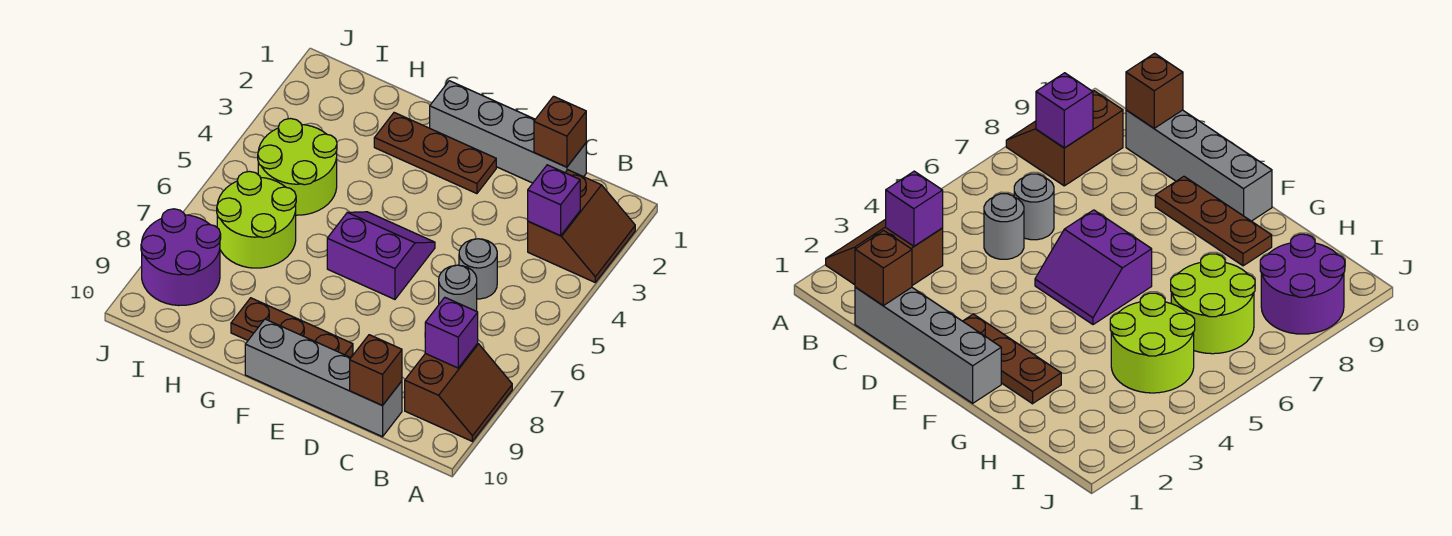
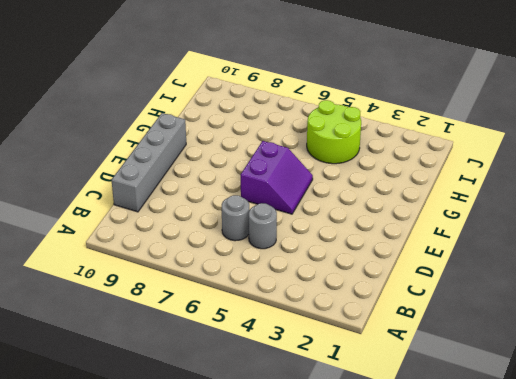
none -> brown slope A2:B3 level 1 top B
none -> brown slope A8:B9 level 1 top B
none -> grey brick C1:F1 level 1

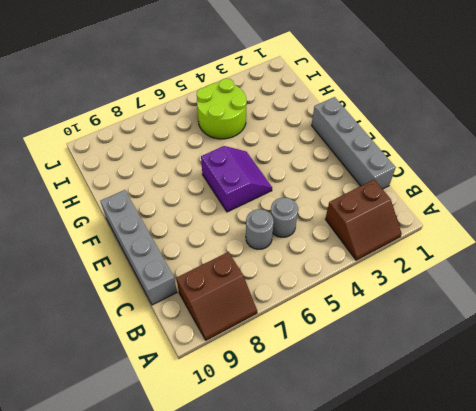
none -> brown plate E2:G2 level 1
none -> brown plate E9:G9 level 1
none -> lime round brick H6:I7 level 1

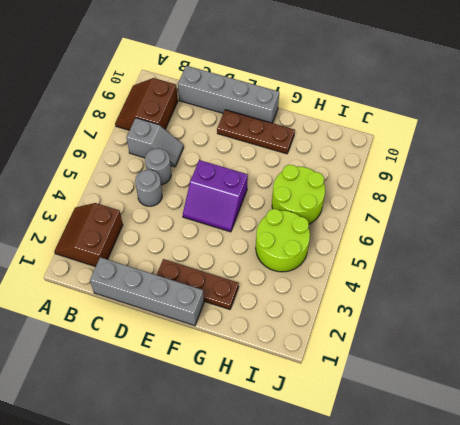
grey slope B7:C7 level 1 top B -> none
none -> purple round brick I8:J9 level 1
none -> purple brick B3 level 2
none -> purple brick B8 level 2

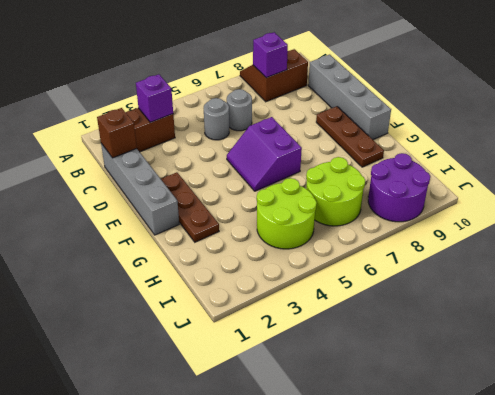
none -> brown brick C10 level 2

